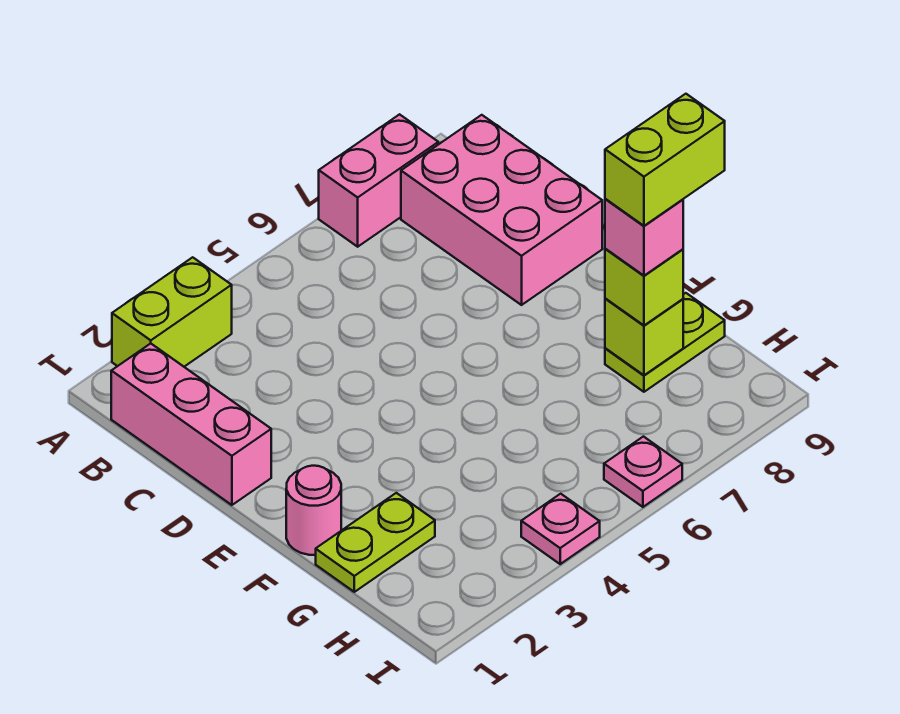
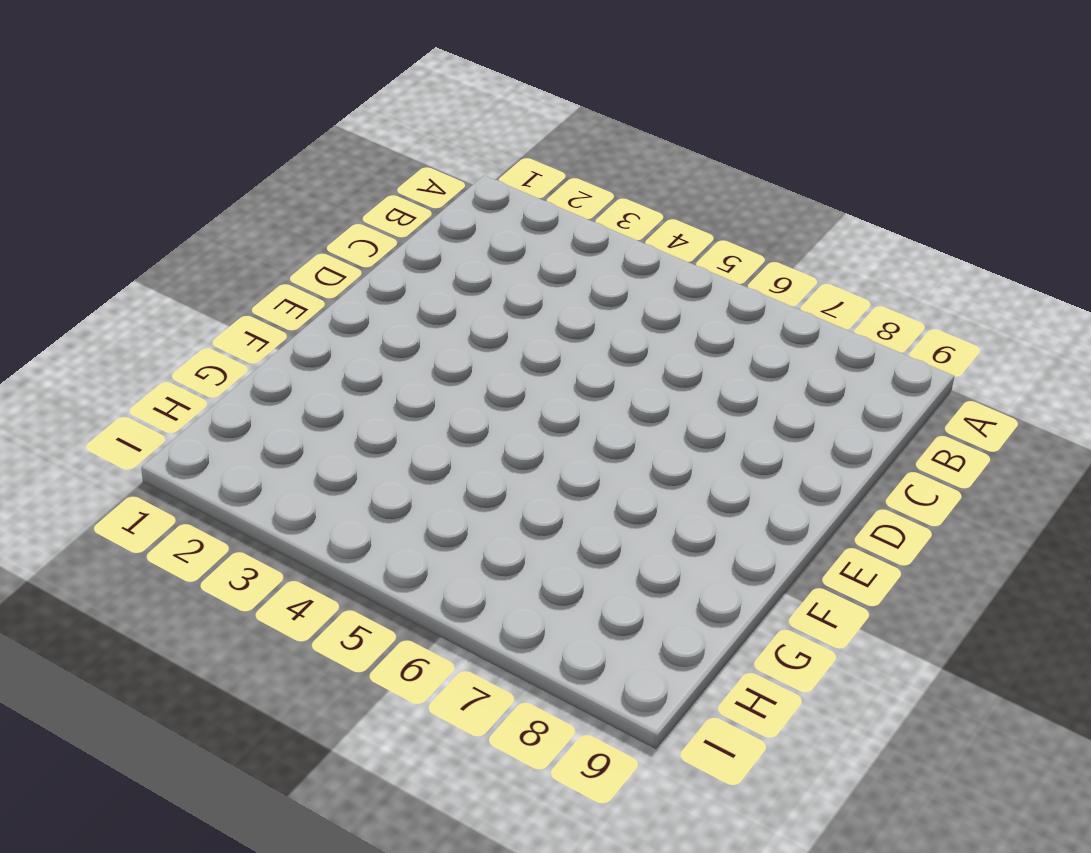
none -> lime brick A2:A3 level 1
none -> pink brick A7:A8 level 1
none -> pink brick B1:D1 level 1

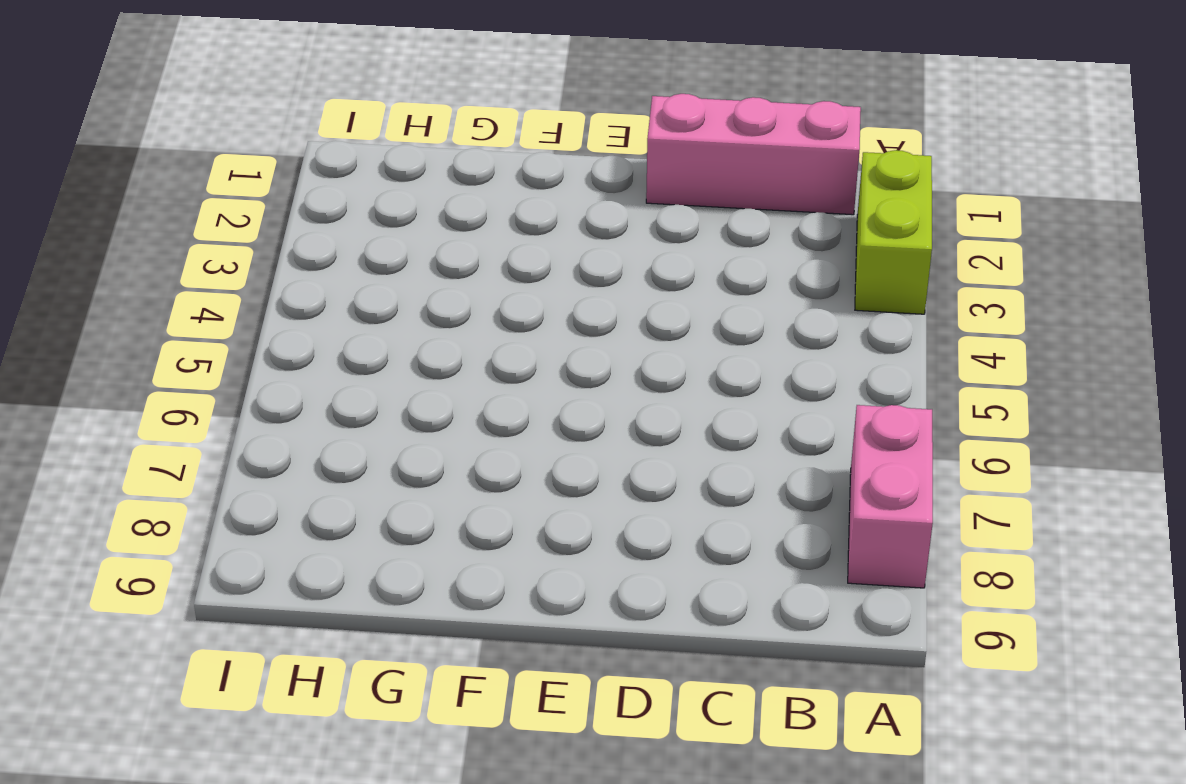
none -> pink brick B8:D9 level 1
none -> pink round brick F1 level 1
none -> lime plate G1:G2 level 1

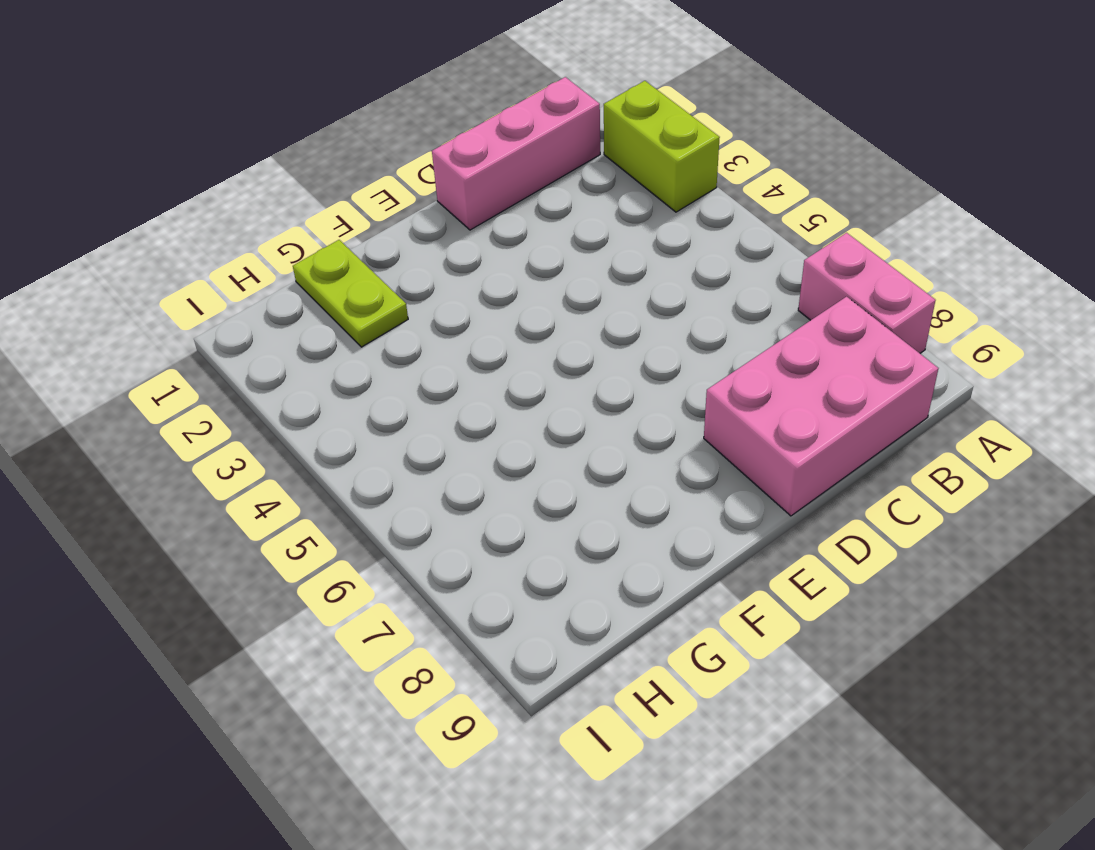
none -> pink round brick F1 level 1
none -> lime plate G8:G9 level 1
none -> pink plate I4 level 1

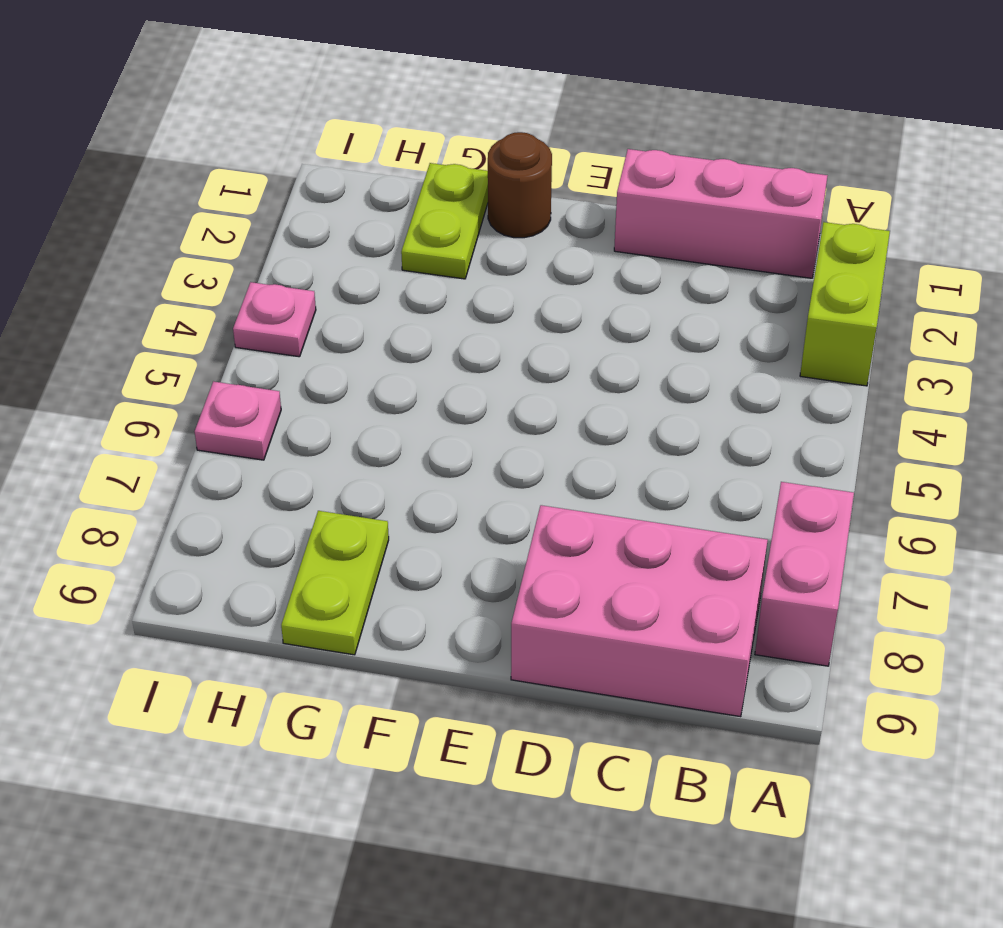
brown round brick F1 level 1 -> pink round brick F1 level 1
none -> lime brick G8 level 2
none -> lime brick G8 level 3
none -> pink brick G8 level 4

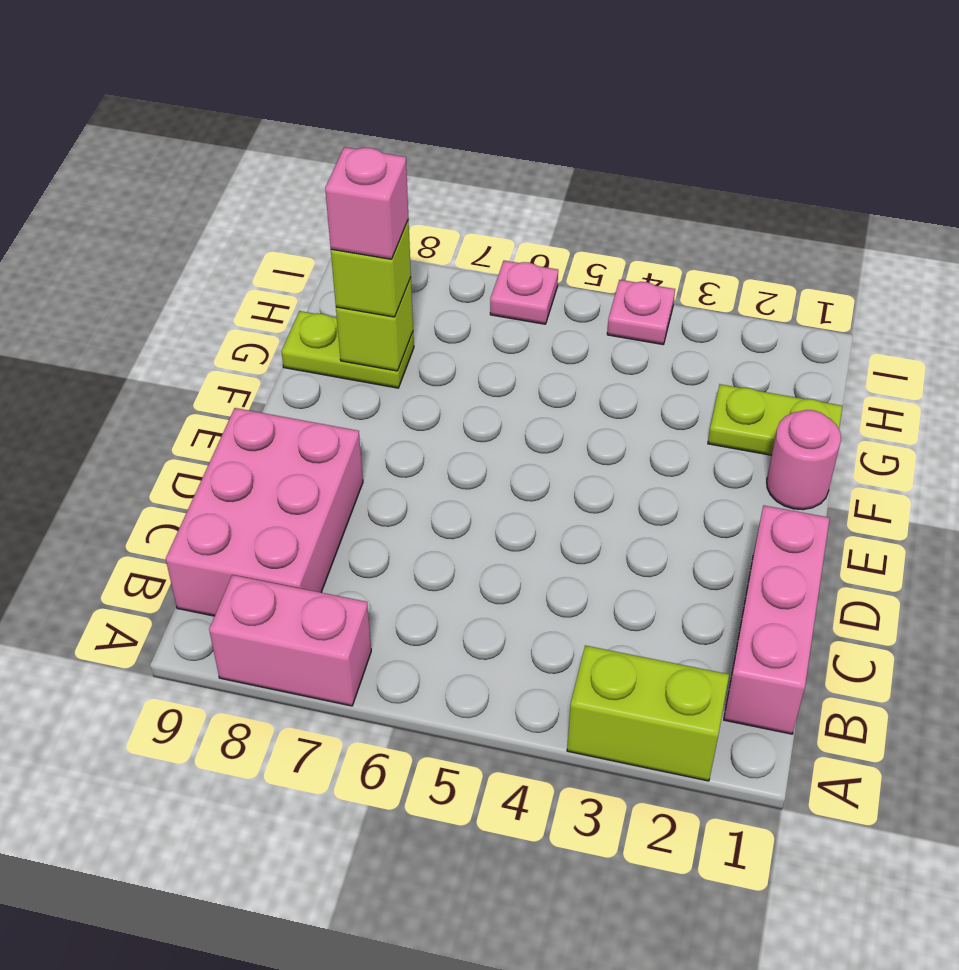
none -> lime brick G8:G9 level 5

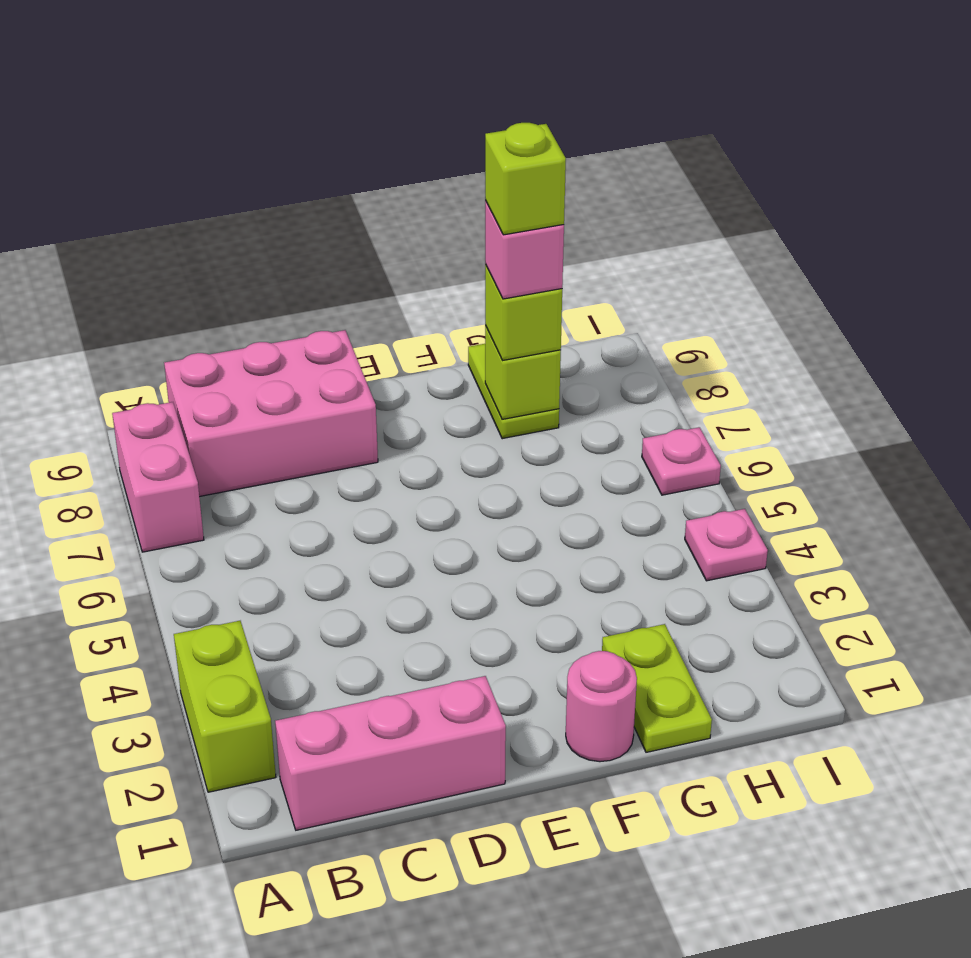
lime brick G8 level 5 -> lime brick G8:G9 level 5

